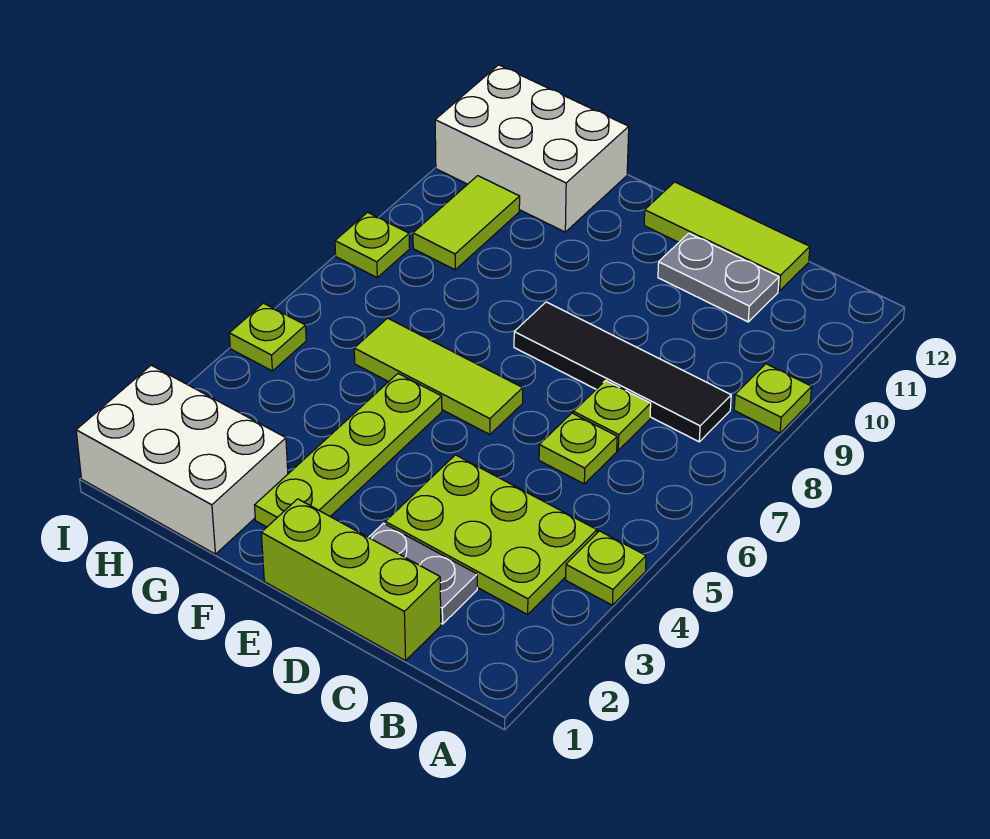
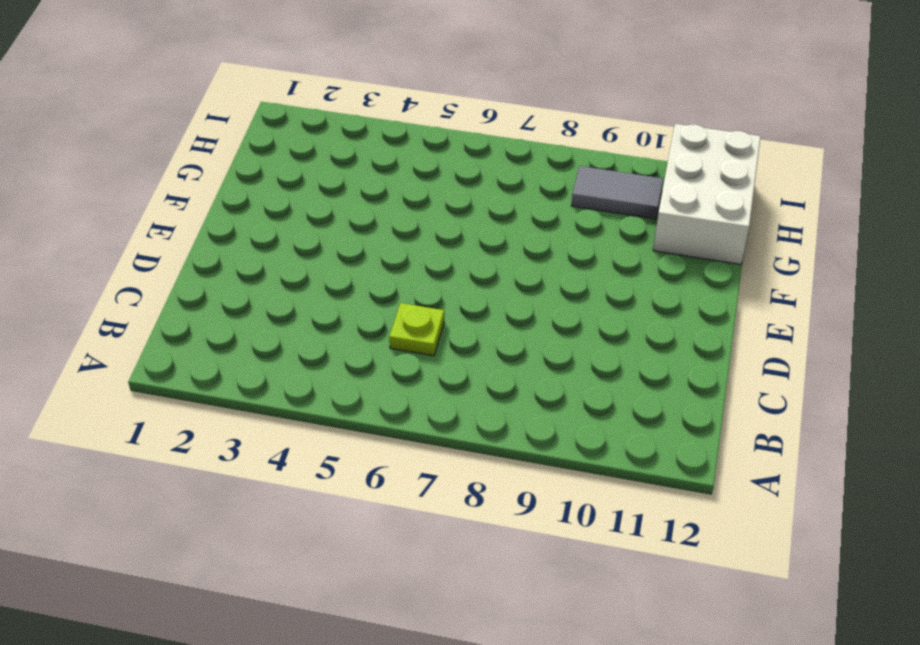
grey tile H9:H10 level 1 -> lime tile H9:H10 level 1
none -> lime plate A4 level 1
none -> lime plate A9 level 1
none -> lime plate B3:D4 level 1

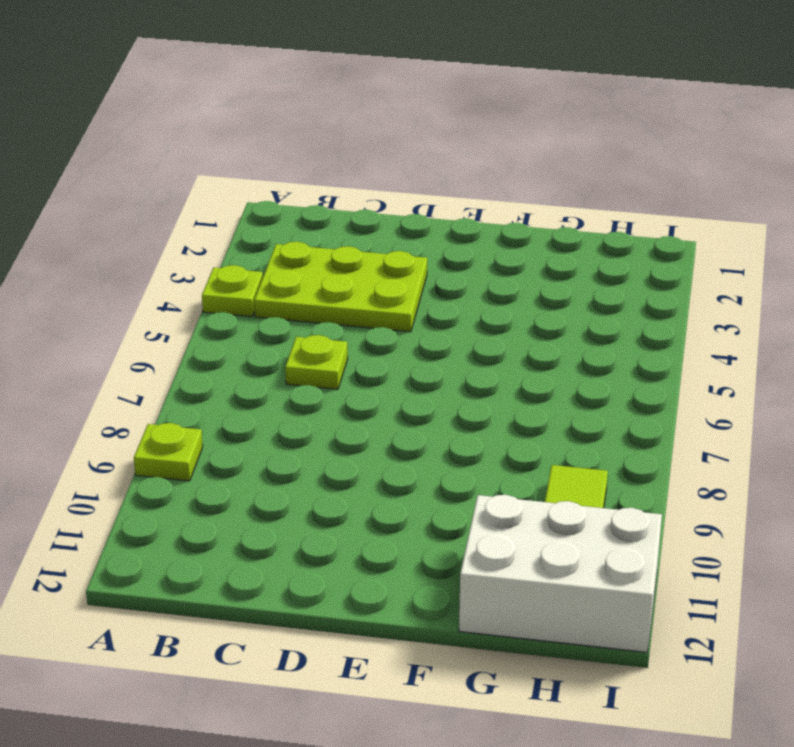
none -> black tile B8:E8 level 1
none -> lime brick C1:E1 level 1
none -> grey plate C2:D2 level 1

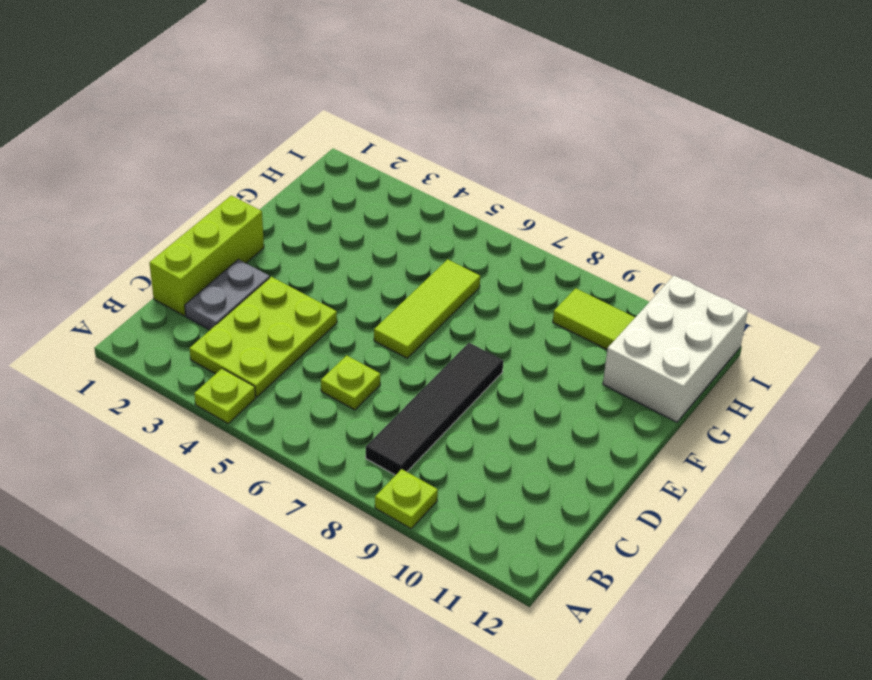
none -> lime plate C7 level 1
none -> grey plate C11:D11 level 1
none -> lime tile C12:E12 level 1

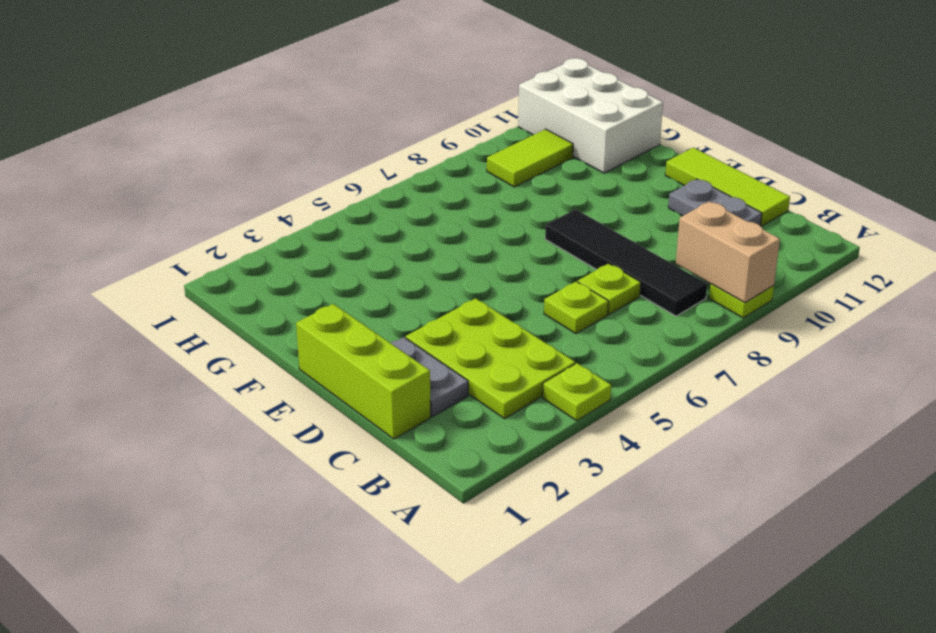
tan brick A9:B9 level 2 -> none
none -> lime tile E6:G6 level 1
none -> lime plate F2:F5 level 1
none -> white brick G1:I2 level 1

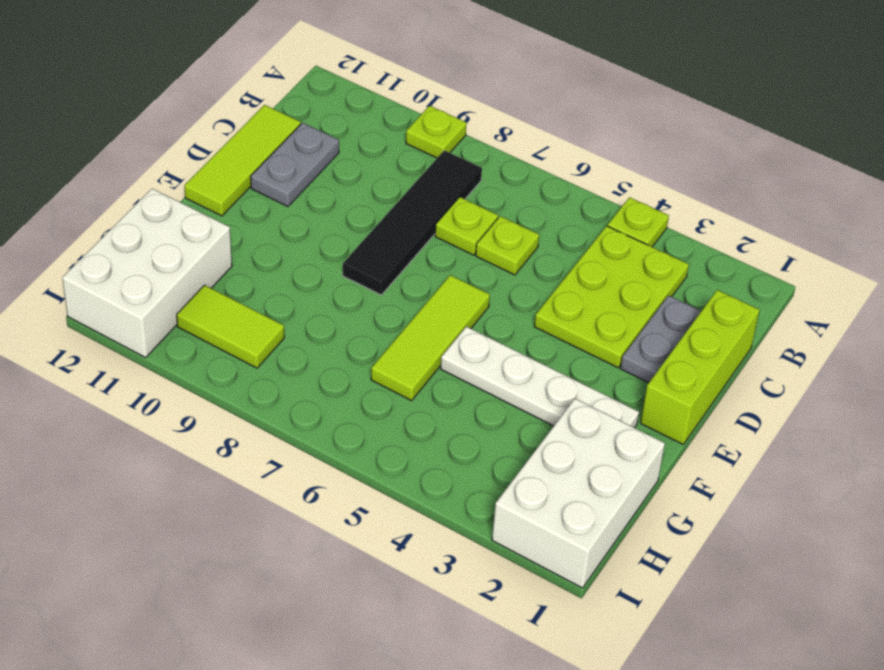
white plate F2:F5 level 1 -> lime plate F2:F5 level 1
none -> lime plate I5 level 1
none -> lime plate I8 level 1

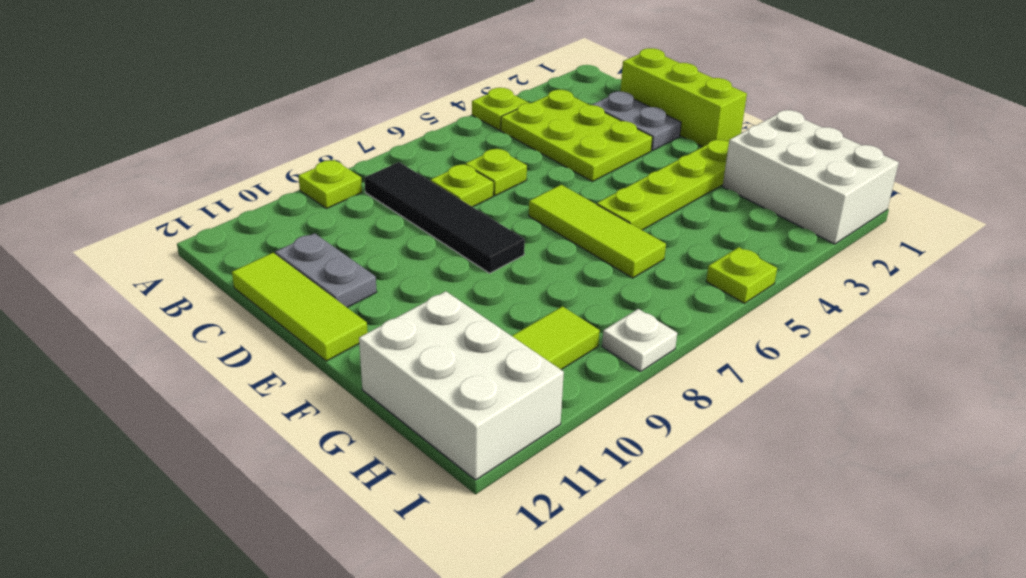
white plate I8 level 1 -> lime plate I8 level 1

